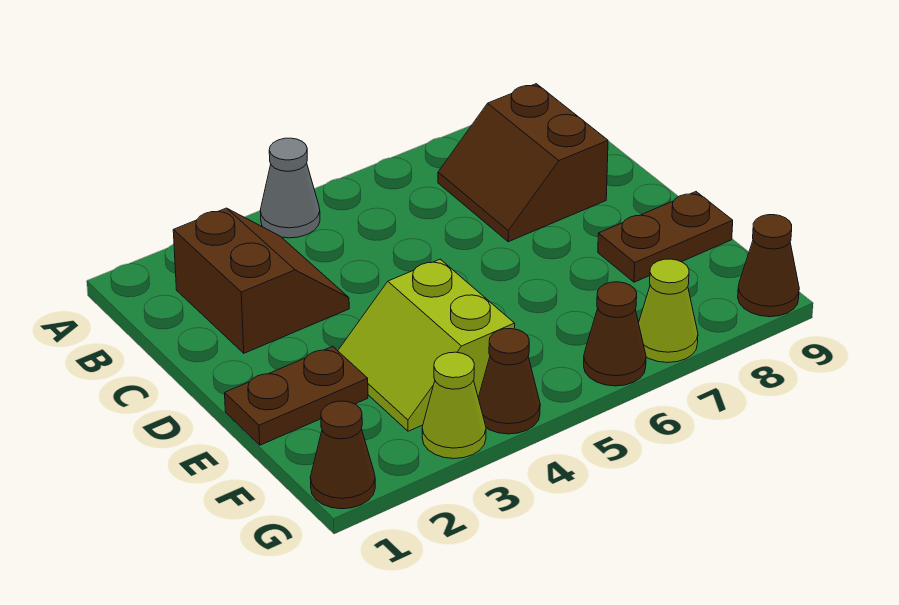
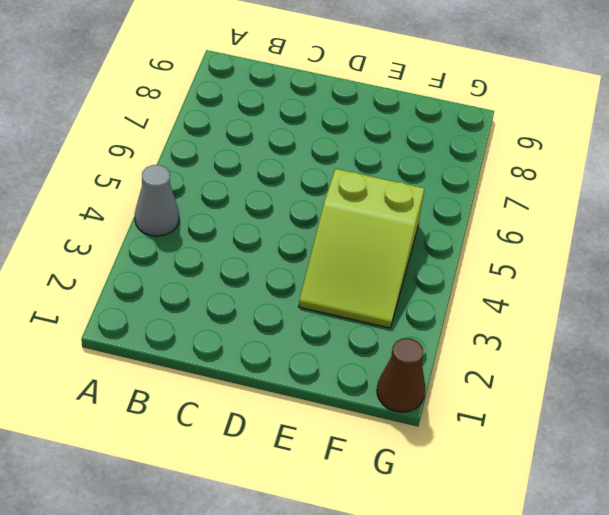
lime slope E3:F5 level 1 top 5 -> lime slope E3:F4 level 1 top 4
none -> brown slope B2:C3 level 1 top 2
none -> brown slope B7:C8 level 1 top 8
none -> brown plate E1:E2 level 1

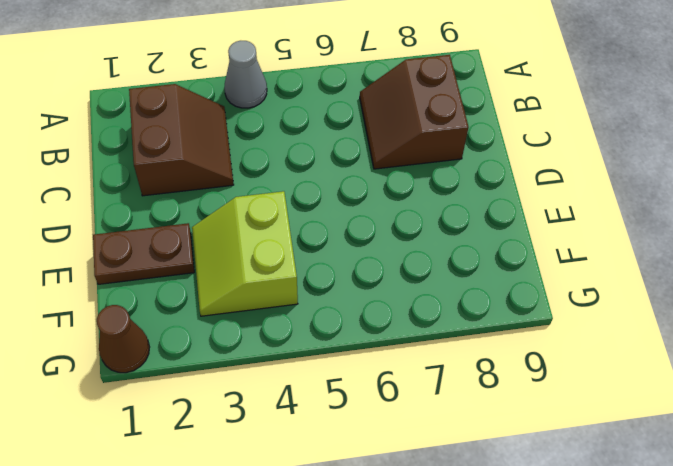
none -> brown plate E8:E9 level 1
none -> lime cone G3 level 1
none -> brown cone G4 level 1

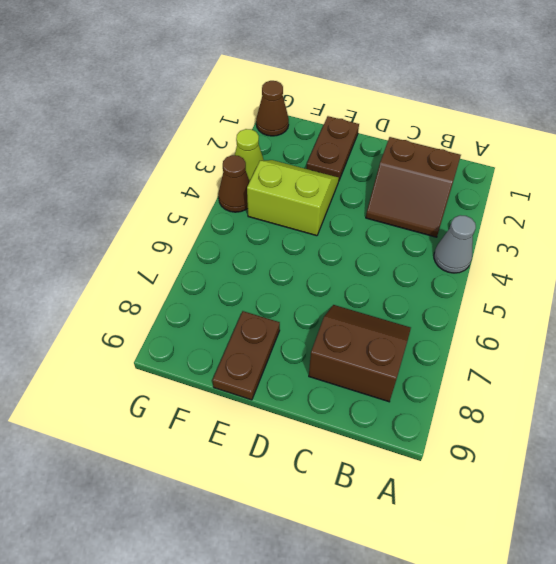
none -> brown cone G6 level 1
none -> lime cone G7 level 1
none -> brown cone G9 level 1

